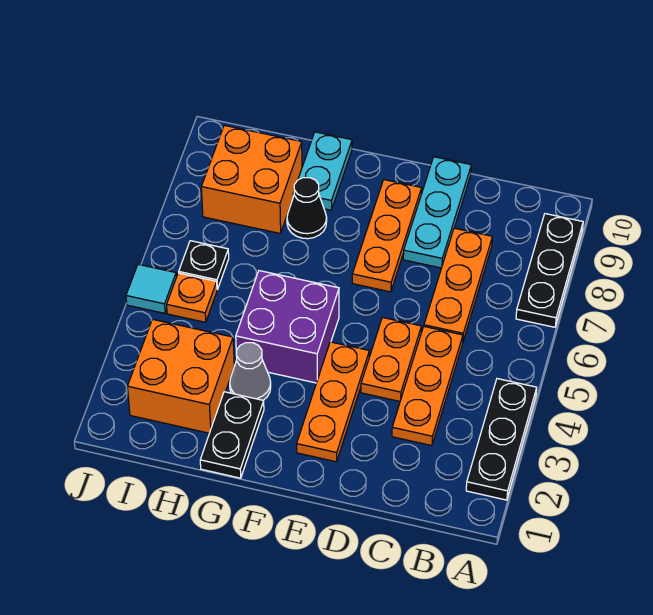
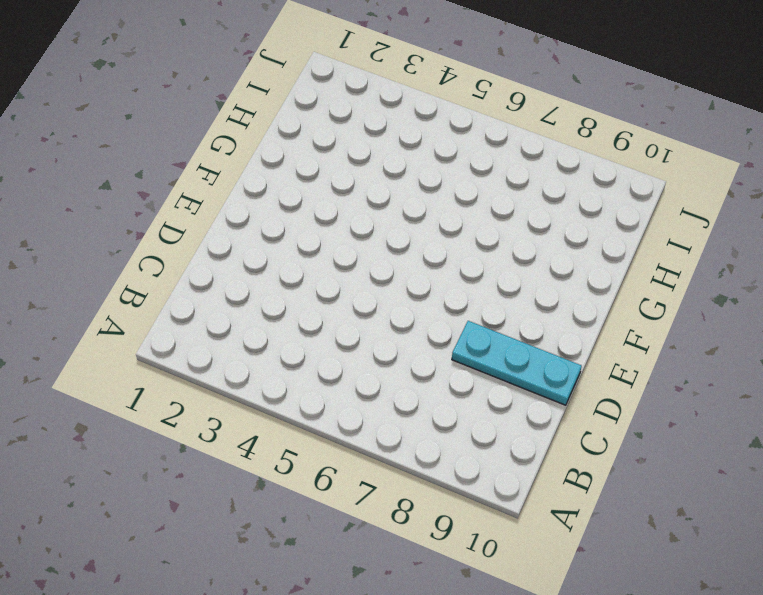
none -> black plate A2:A4 level 1
none -> black plate A7:A9 level 1
none -> orange plate C3:C5 level 1

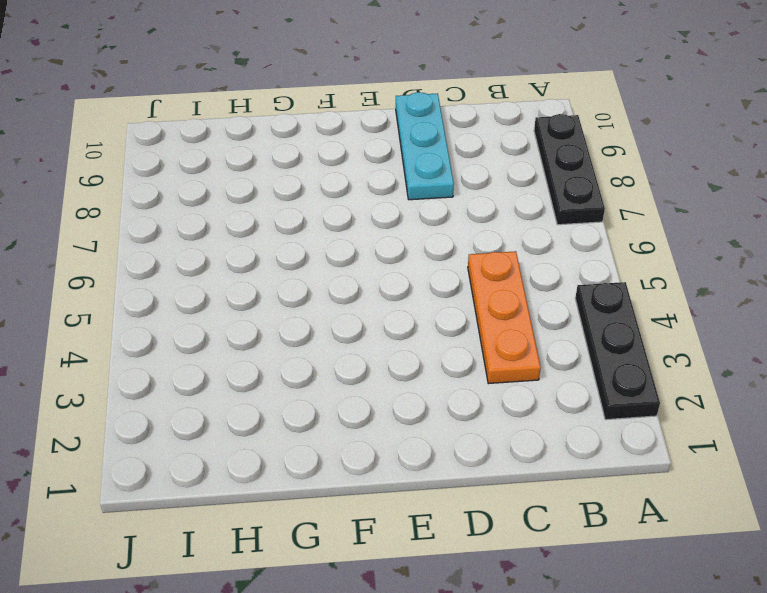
none -> orange plate C6:C8 level 1
none -> orange plate D4:D5 level 1
none -> orange plate E2:E4 level 1

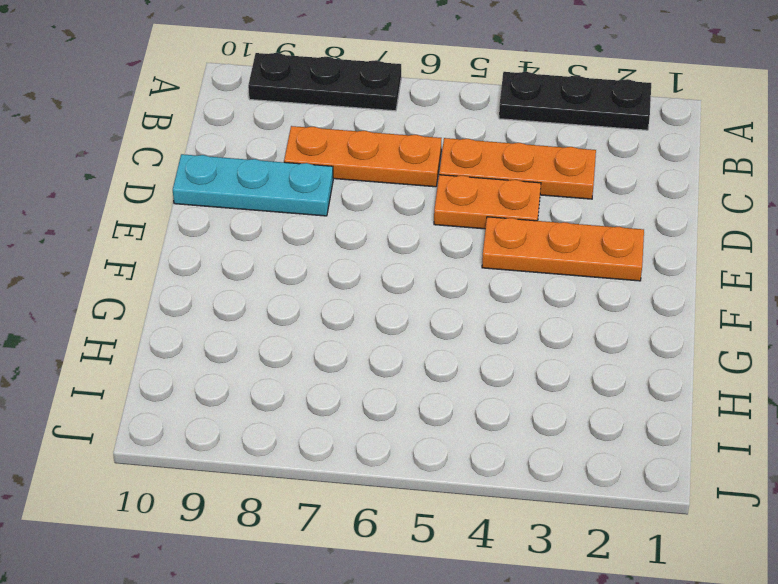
none -> orange plate E7:E9 level 1
none -> purple brick F4:G5 level 1
none -> black plate G1:G2 level 1

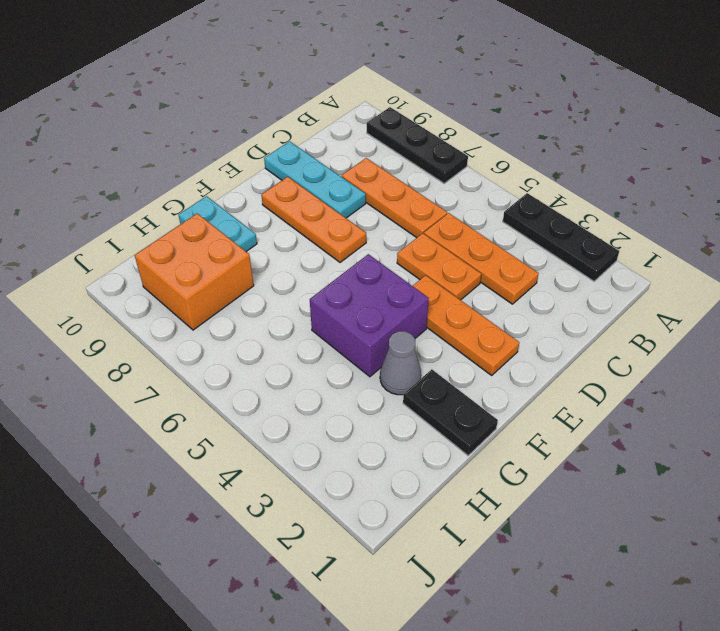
none -> black cone G8 level 1
none -> orange brick H2:I3 level 1
none -> orange plate I5 level 1

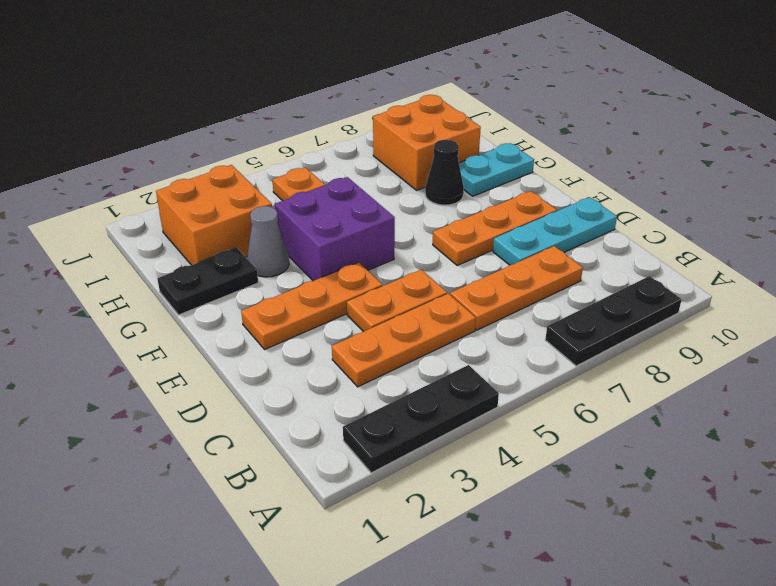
none -> black plate I6 level 1
none -> cyan tile J5 level 1

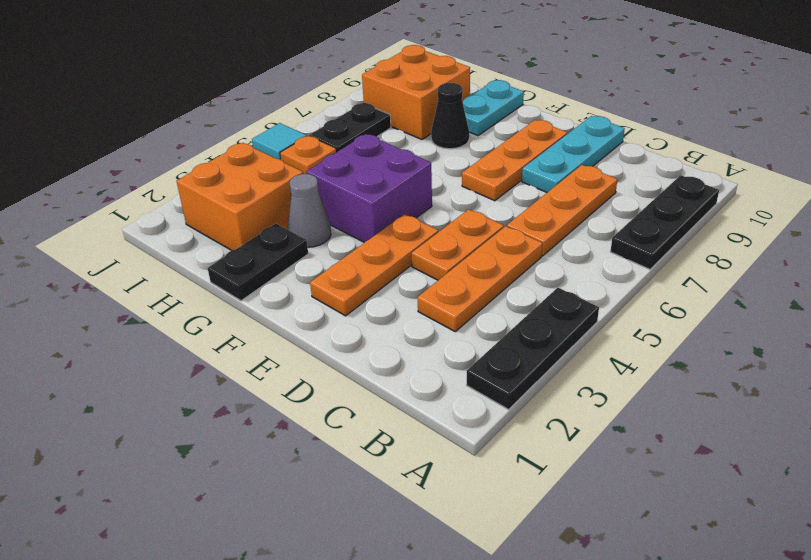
black plate I6:I7 level 1 -> black plate I6 level 1

